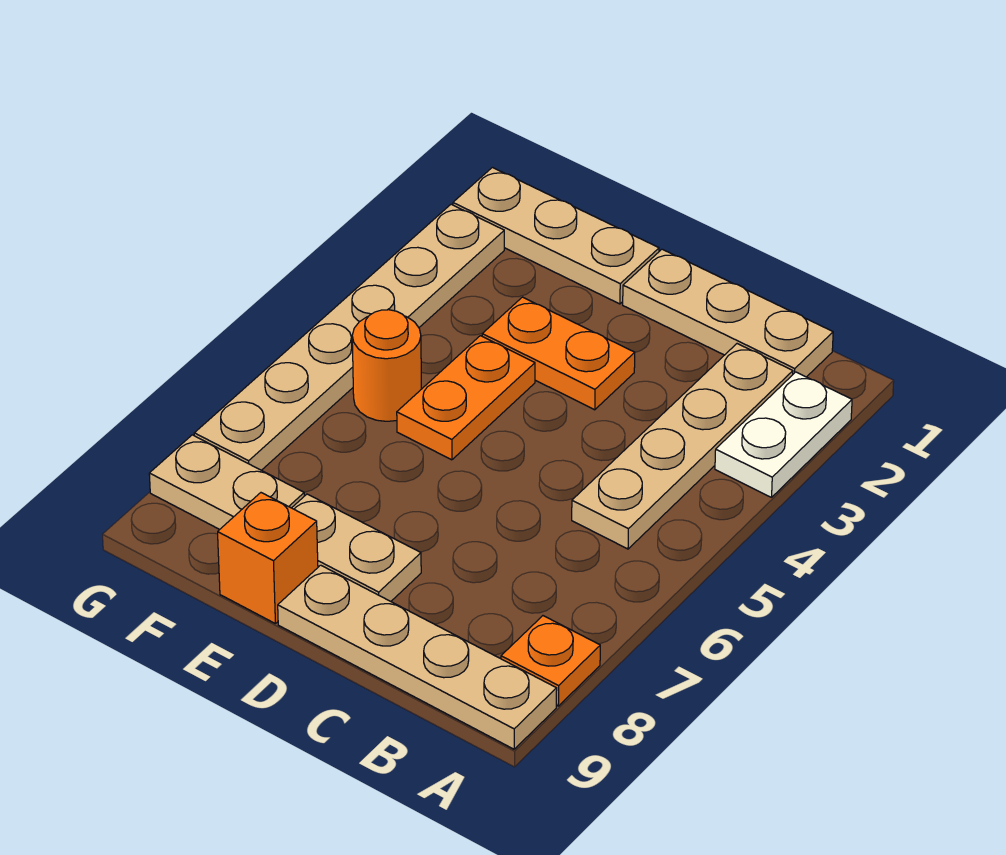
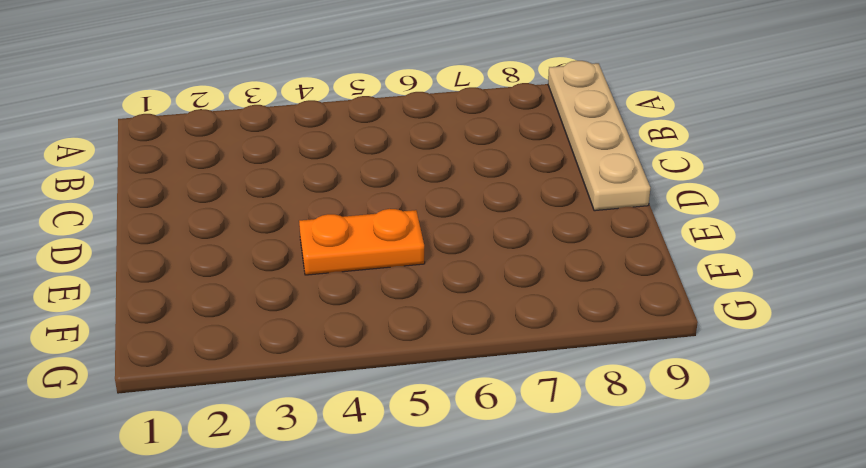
none -> white plate A2:A3 level 1
none -> orange plate A8 level 1
none -> tan plate B1:D1 level 1

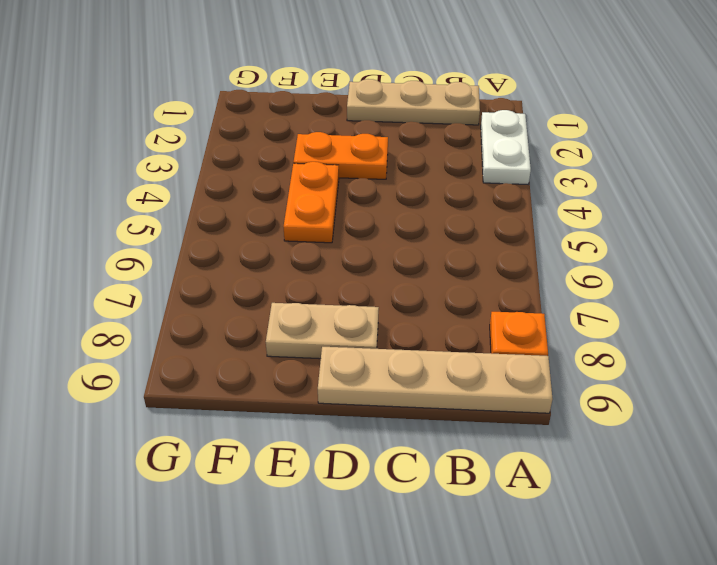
none -> tan plate B2:B5 level 1
none -> tan plate E1:G1 level 1
none -> orange brick E9 level 1

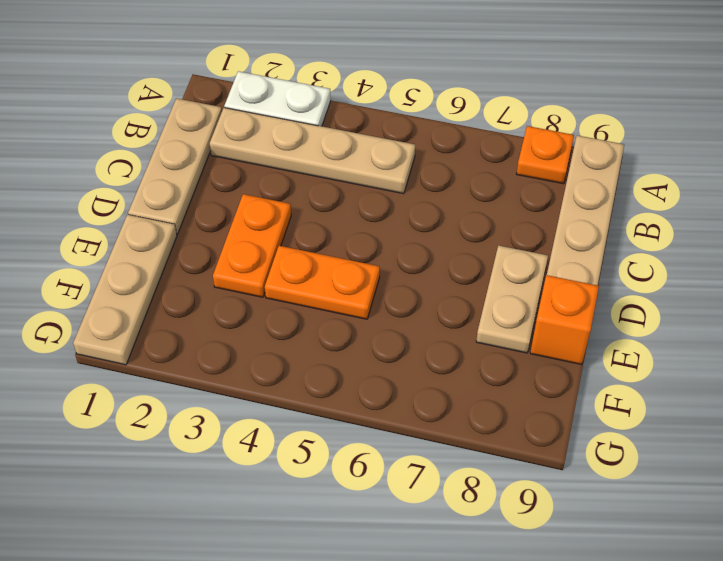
none -> orange round brick F5 level 1
none -> tan plate F8:G8 level 1
none -> tan plate G2:G7 level 1

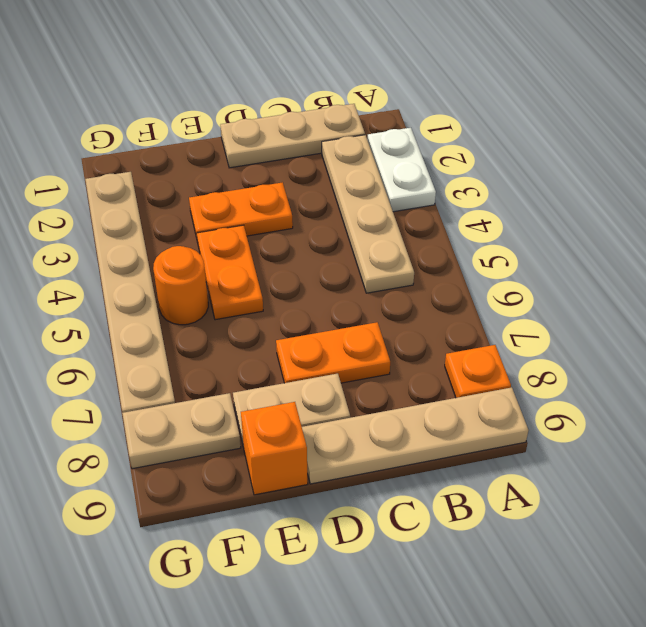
orange plate C7:D7 level 1 -> none
none -> tan plate E1:G1 level 1

